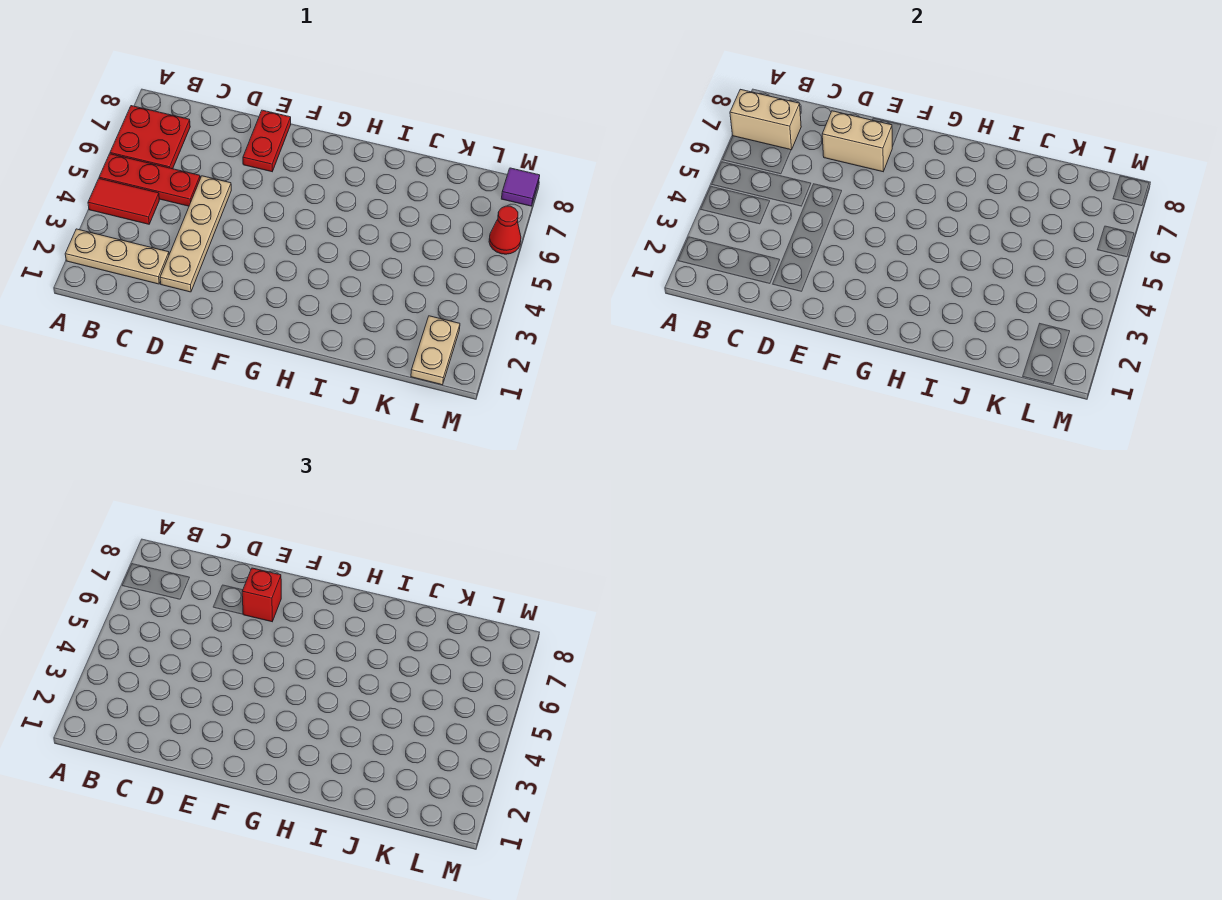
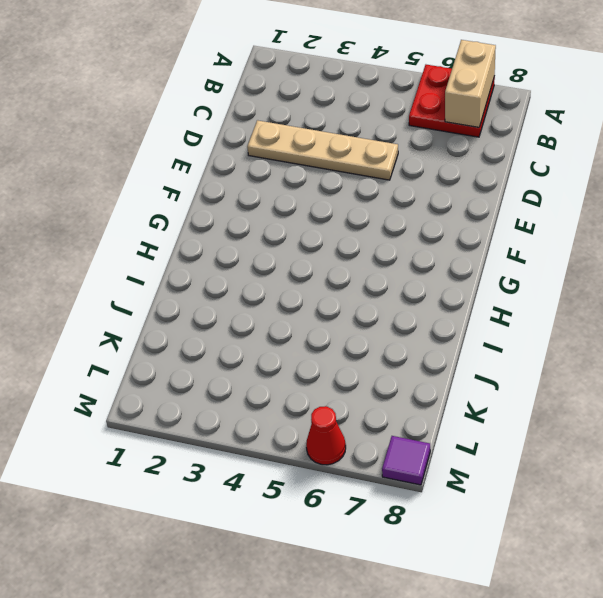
none -> tan plate A2:C2 level 1
none -> red tile A4:B4 level 1
none -> red plate A5:C5 level 1

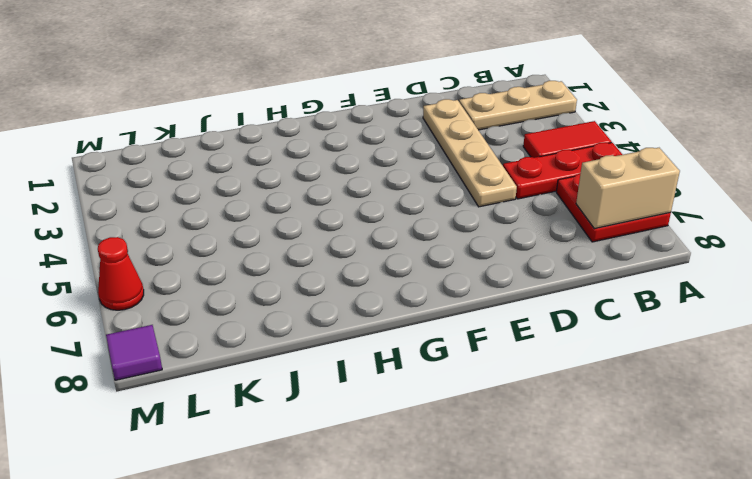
none -> red plate E7:E8 level 1
none -> tan plate L1:L2 level 1
none -> tan brick D7:E7 level 2

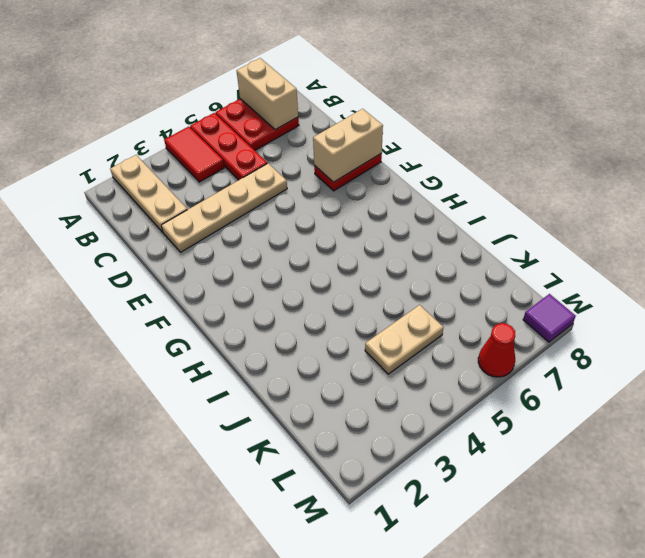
tan brick E7:E8 level 2 -> tan brick D7:E7 level 2
tan plate K4:K5 level 1 -> tan plate L1:L2 level 1
none -> red brick E7 level 3

